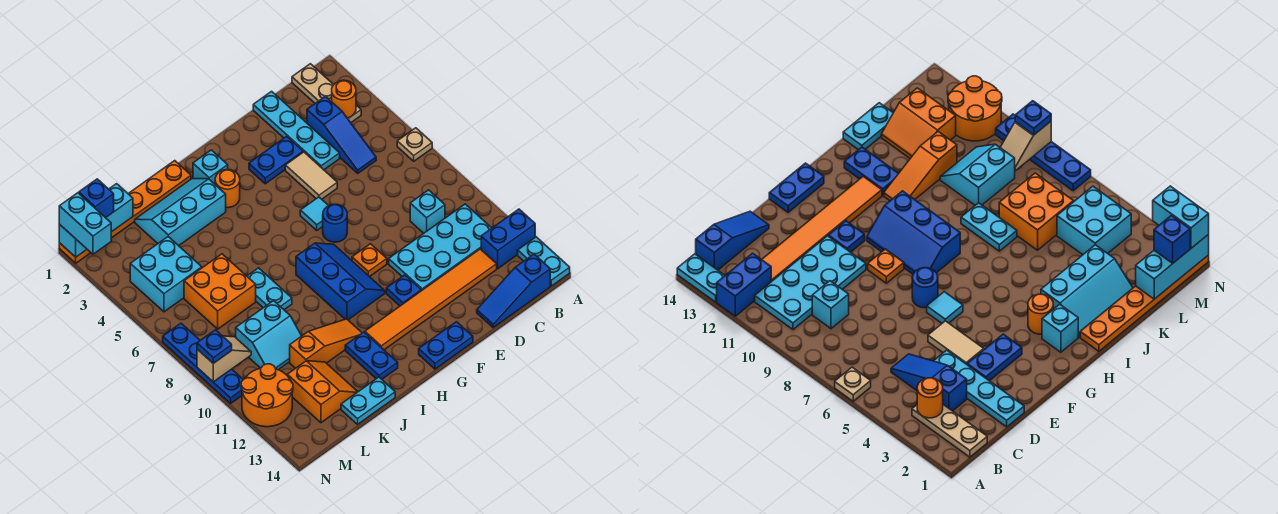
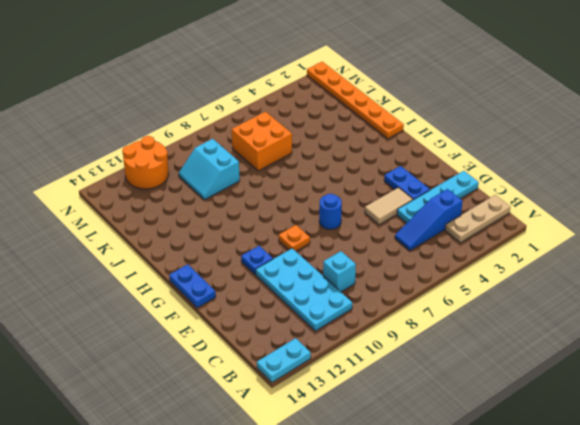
none -> tan plate A6 level 1
none -> blue brick A12:B12 level 1
none -> blue slope B14:D14 level 1 top B
none -> orange tile C12:H12 level 1

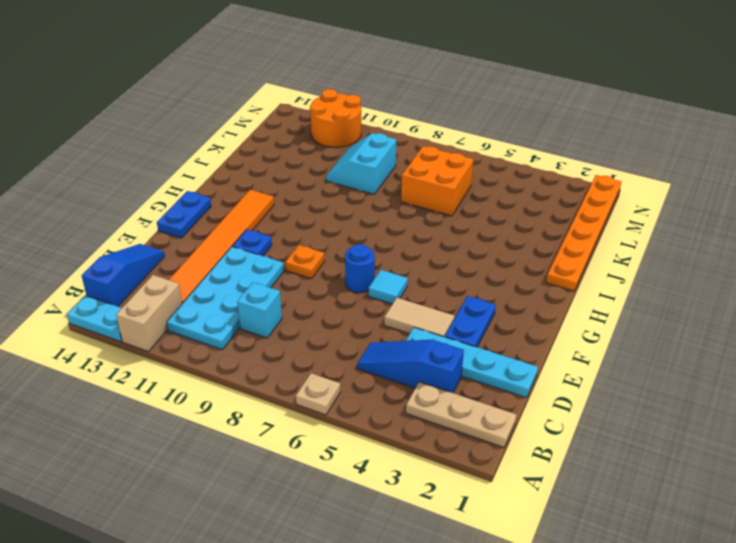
tan brick A12:B12 level 1 -> blue brick A12:B12 level 1
none -> blue slope G8:H10 level 1 top H
none -> cyan brick H2 level 1
none -> orange round brick H3 level 1
none -> cyan slope I2:K3 level 1 top 3

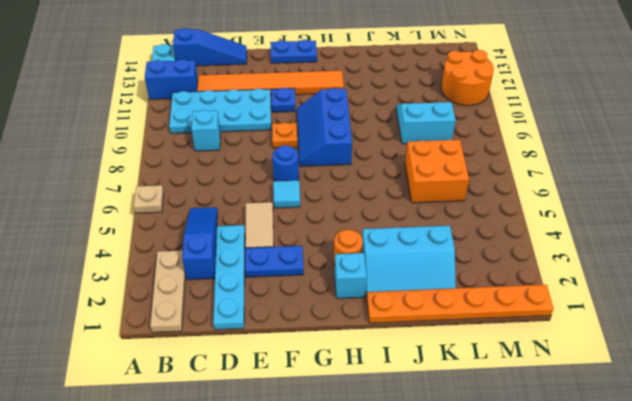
none -> orange slope I11:K11 level 1 top K
none -> blue plate I12:I13 level 1
none -> cyan plate J7:J8 level 1
none -> cyan plate J14:K14 level 1

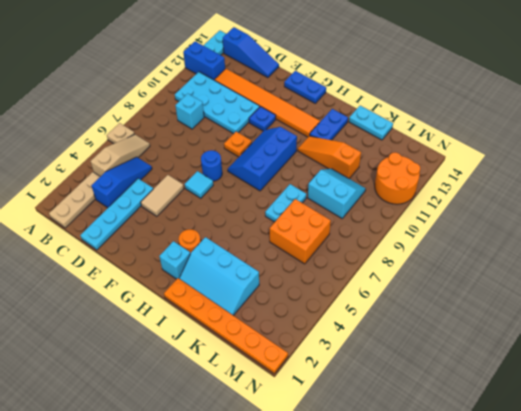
tan slope B4:B6 level 1 top 4 -> none
none -> blue plate E3:F3 level 1
none -> orange slope K12:L13 level 1 top L
none -> cyan brick L4:M5 level 1
none -> blue plate N7:N10 level 1

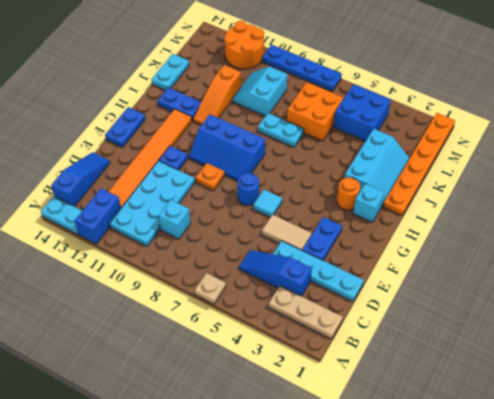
blue brick L4:M5 level 1 -> cyan brick L4:M5 level 1
none -> orange slope K12:L13 level 1 top L
none -> orange round brick B3 level 2
none -> cyan brick L1:N1 level 2
none -> tan slope M9:N9 level 2 top N

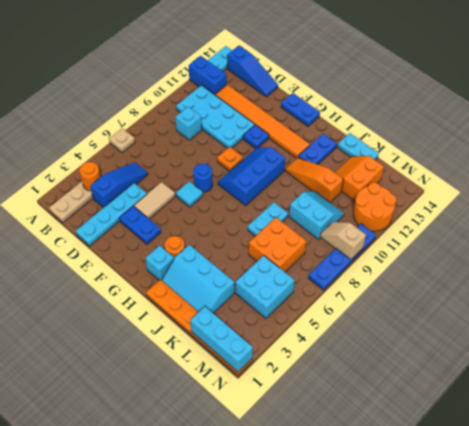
none -> blue brick M1 level 3
none -> cyan brick N1:N2 level 3
none -> blue plate N9 level 3

